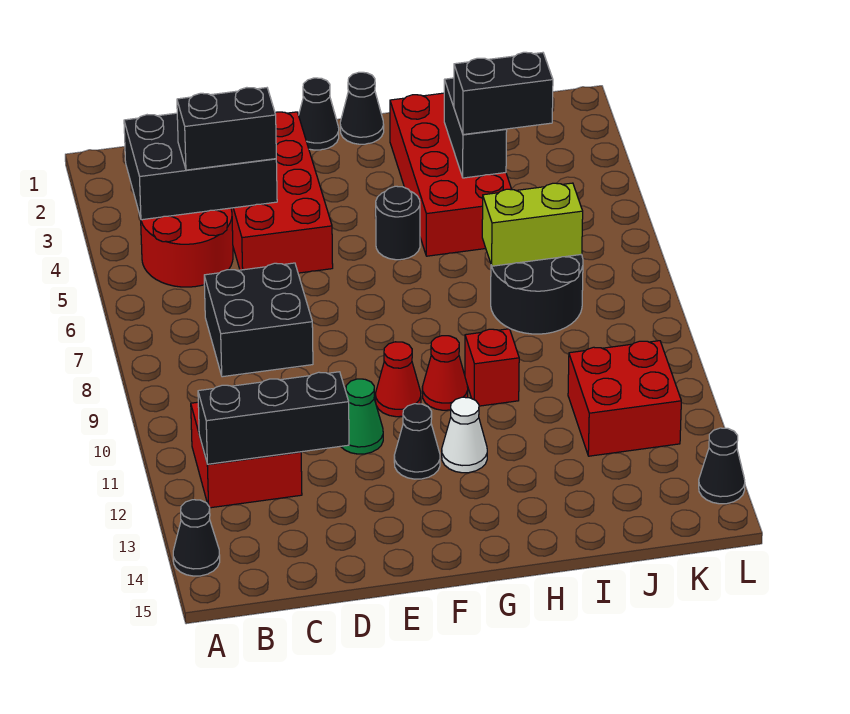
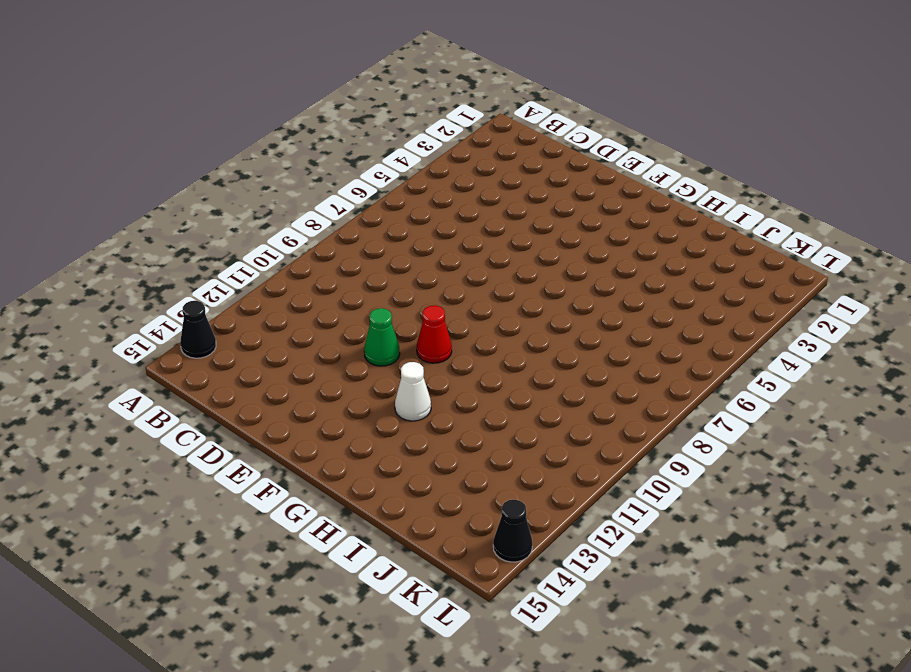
none -> red round brick B4:C5 level 1
none -> red brick B11:C12 level 1
none -> black brick C7:D8 level 1

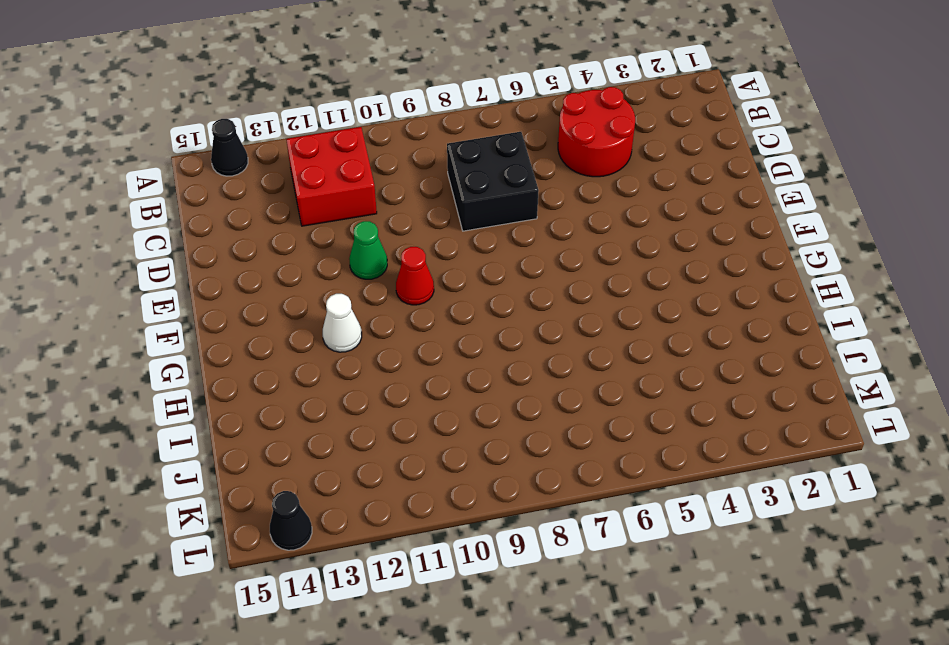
none -> red brick D2:E5 level 1
none -> black cone F1 level 1
none -> black cone F12 level 1

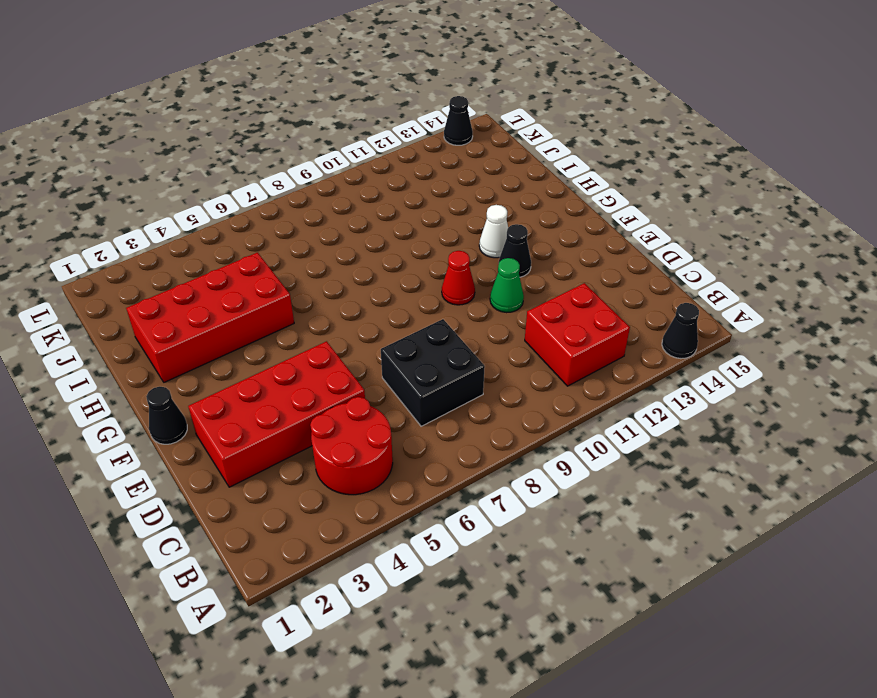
none -> black cone G1 level 1
none -> black round brick G5 level 1
none -> red cone G10 level 1

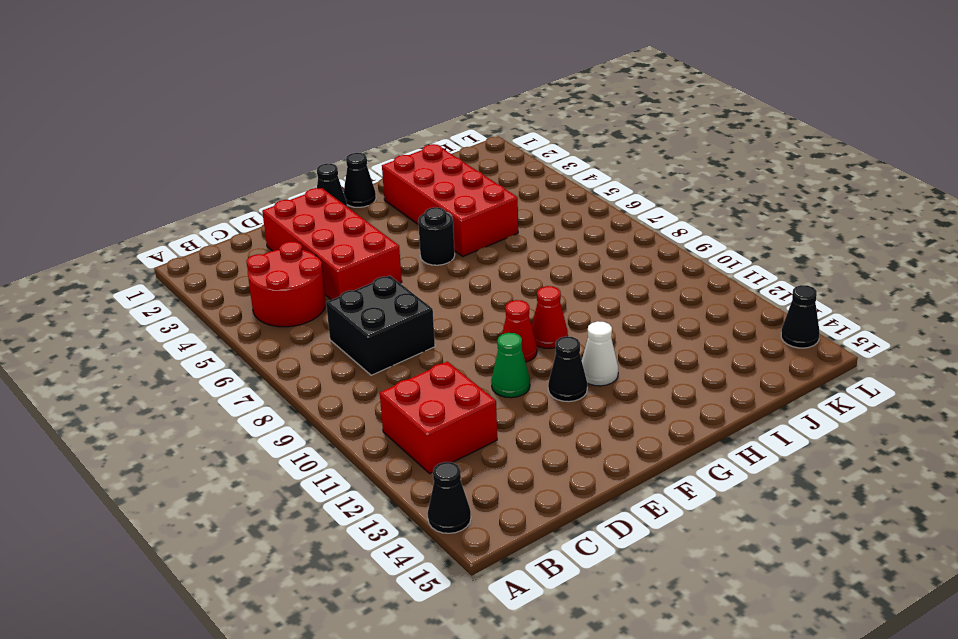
none -> red brick H10 level 1
none -> black round brick I7:J8 level 1
none -> red brick J11:K12 level 1

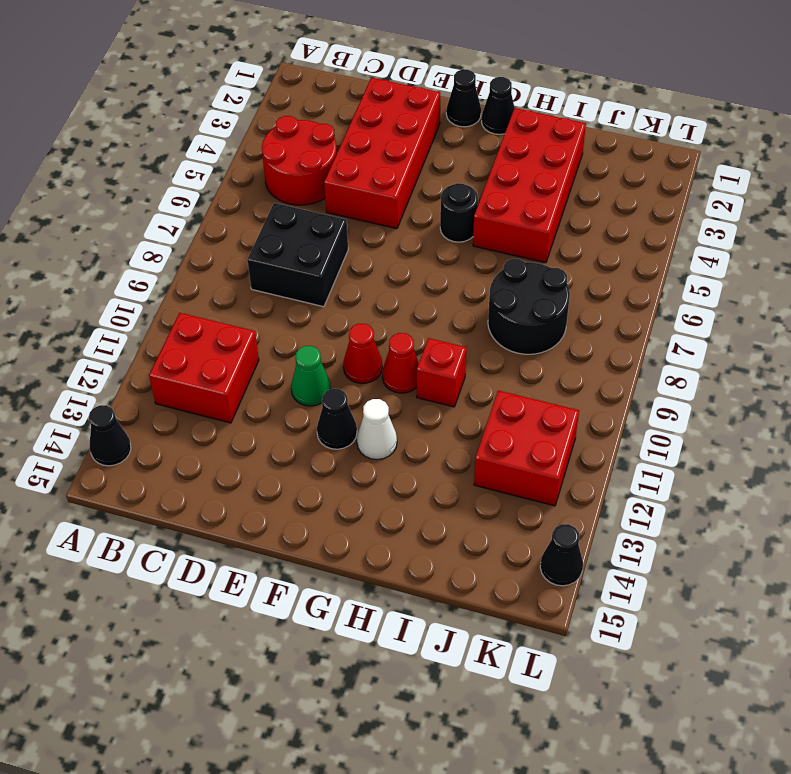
none -> black brick B3:D4 level 2
none -> black brick B12:D12 level 2
none -> black brick I3:I4 level 2

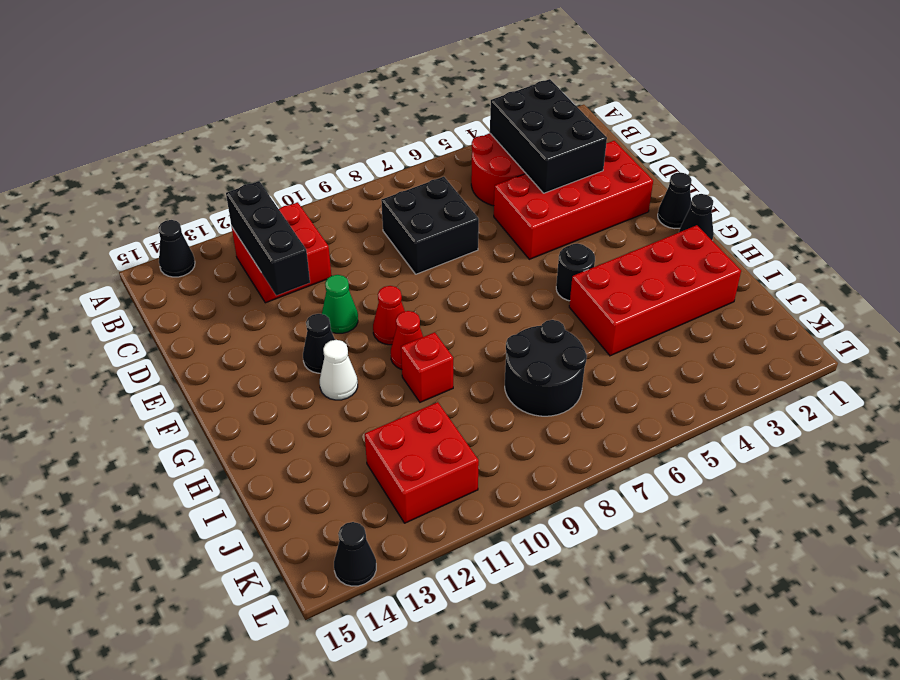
none -> black brick I3:I4 level 2
none -> lime brick I7:J7 level 2
none -> black brick C4:D4 level 3

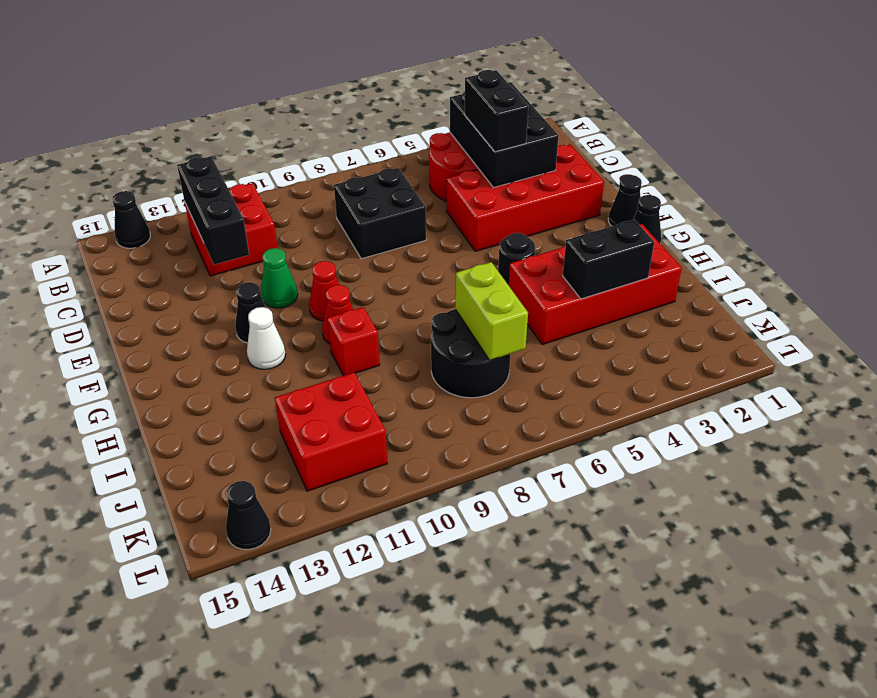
none -> black brick I4:J4 level 3

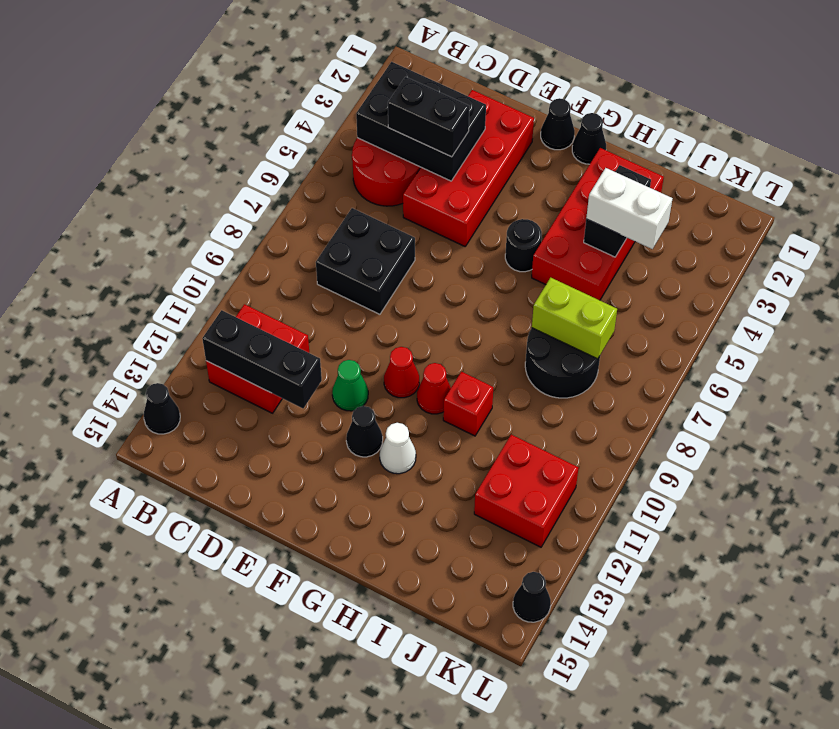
white brick I4:J4 level 3 -> black brick I4:J4 level 3

